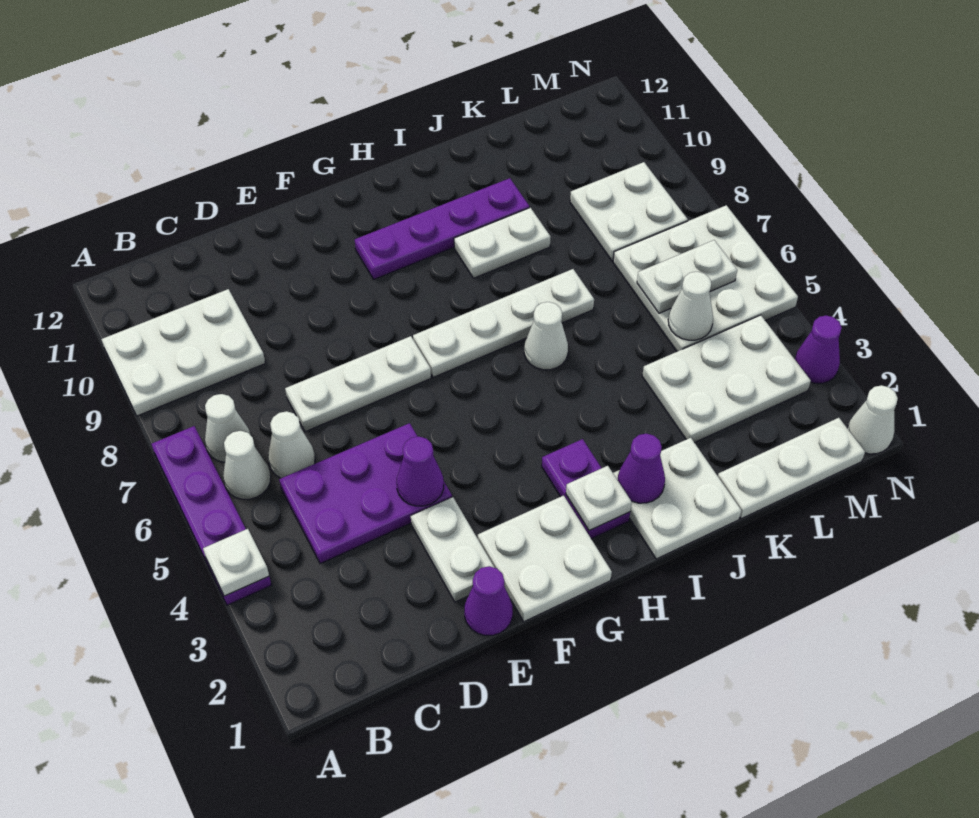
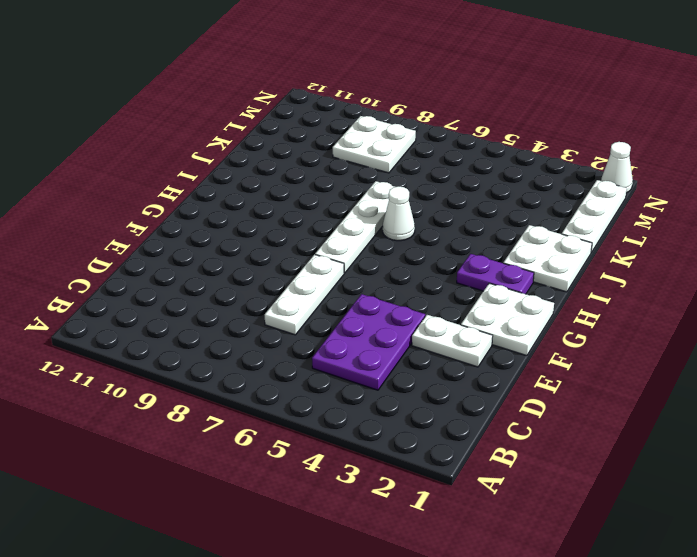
none -> purple plate A4:A7 level 1
none -> white plate A9:C10 level 1
none -> white cone B6 level 1

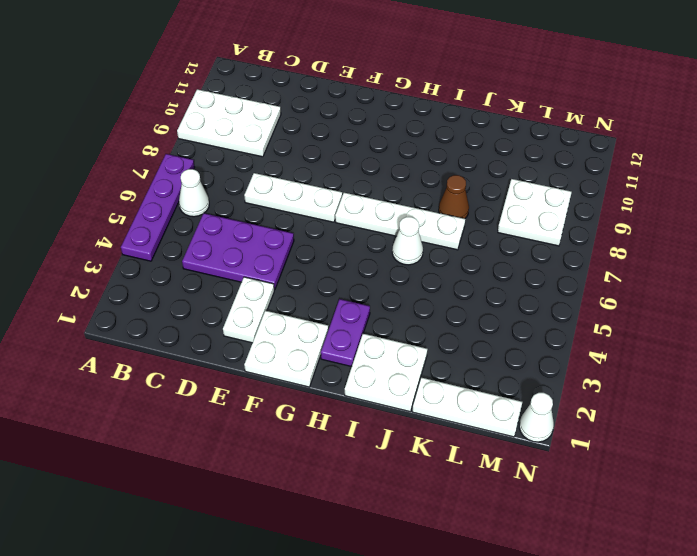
brown cone J8 level 1 -> none
none -> white cone B7 level 1
none -> white cone C6 level 1
none -> purple cone E1 level 1

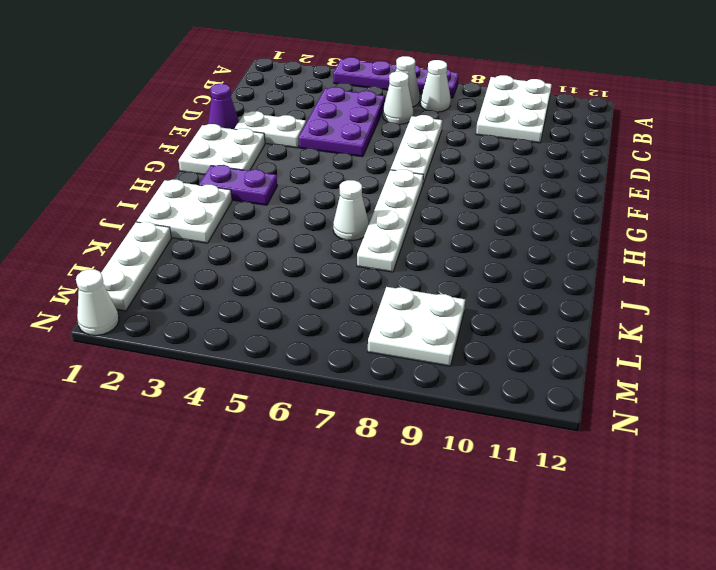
none -> purple plate G10:J10 level 1
none -> white plate I9:J9 level 1
none -> white plate K3:M4 level 1

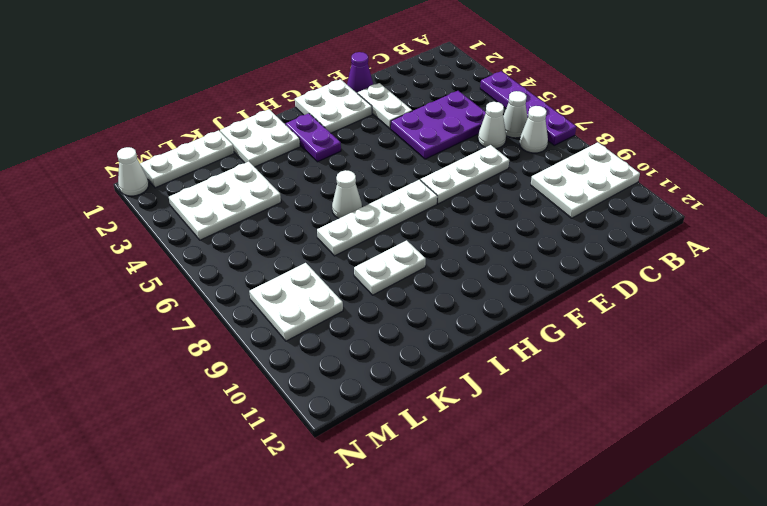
none -> purple plate G10:J10 level 1
none -> white plate L5:N7 level 1
none -> purple cone N3 level 1

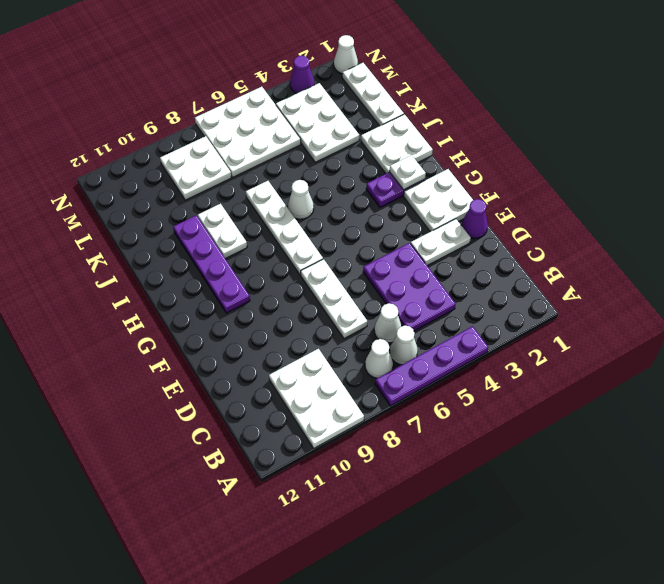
none -> white plate A4 level 2
none -> purple cone E4 level 2
none -> purple cone I2 level 2

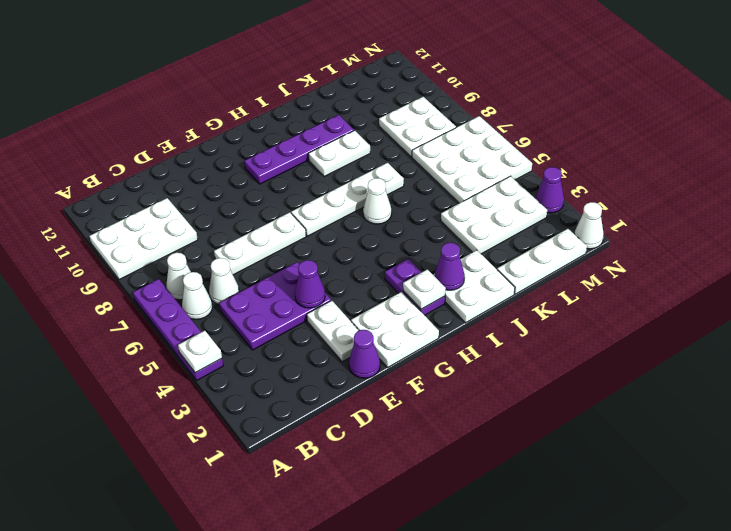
none -> white cone L5 level 2
none -> white plate L6:M6 level 2

